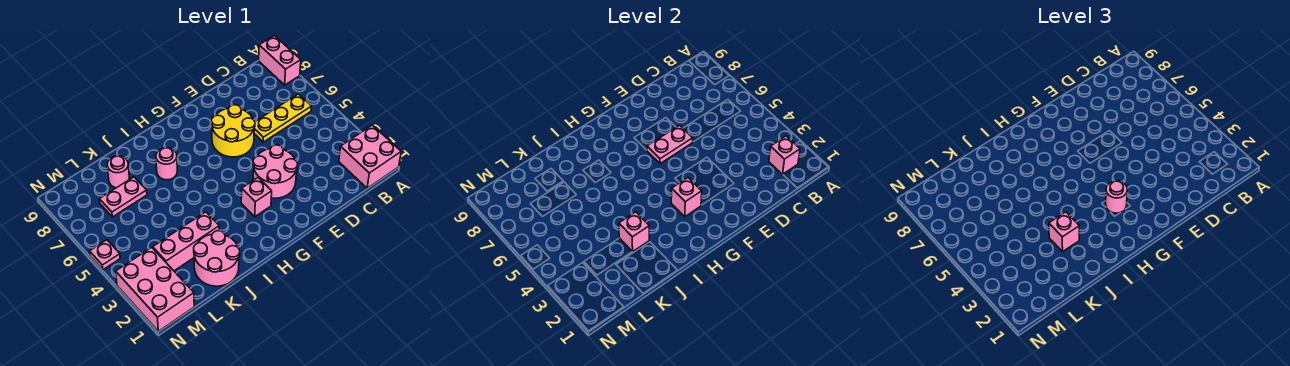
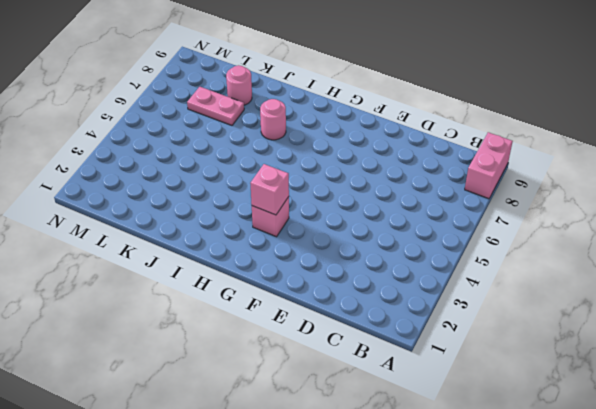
none -> pink brick A1:B2 level 1
none -> yellow plate B6:D6 level 1
none -> pink round brick E3:F4 level 1

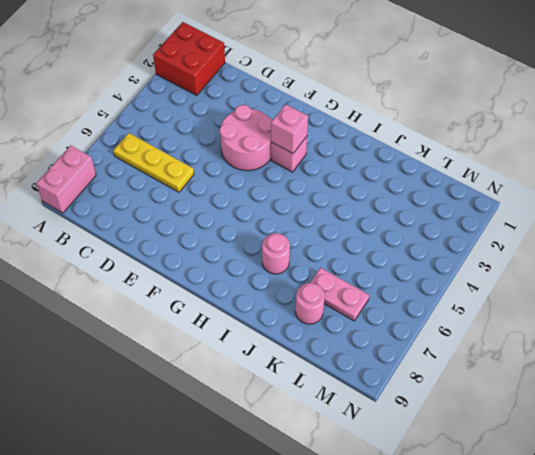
red brick A1:B2 level 1 -> pink brick A1:B2 level 1
none -> yellow round brick E6:F7 level 1
none -> pink round brick J1:K2 level 1
none -> pink brick J3:L3 level 1

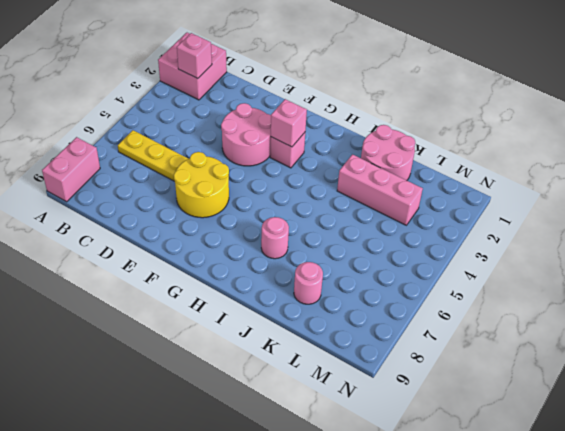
none -> pink plate K7:L7 level 1
none -> pink brick M1:N3 level 1
none -> pink plate N5 level 1

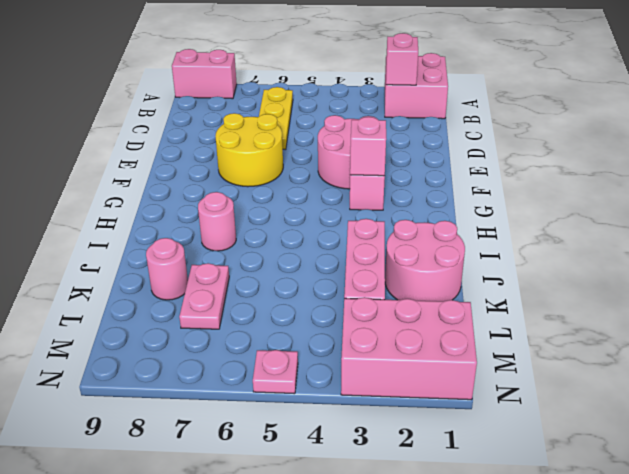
none -> pink plate E6:F6 level 2
none -> pink brick J3 level 2
none -> pink round brick G3 level 3

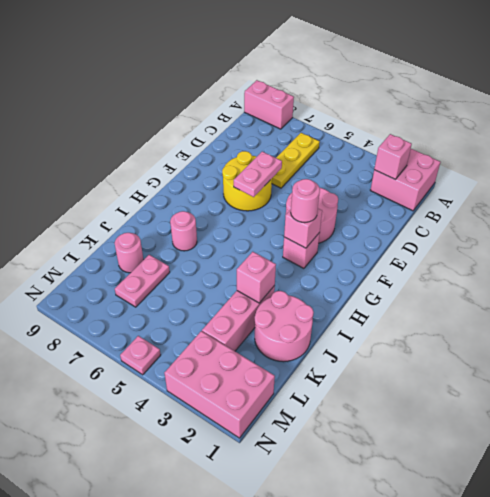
none -> pink brick J3 level 3

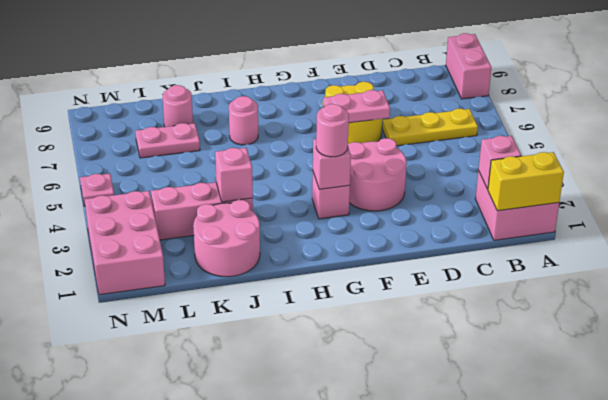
yellow brick A1:B1 level 2 -> none
none -> pink brick J3 level 3

